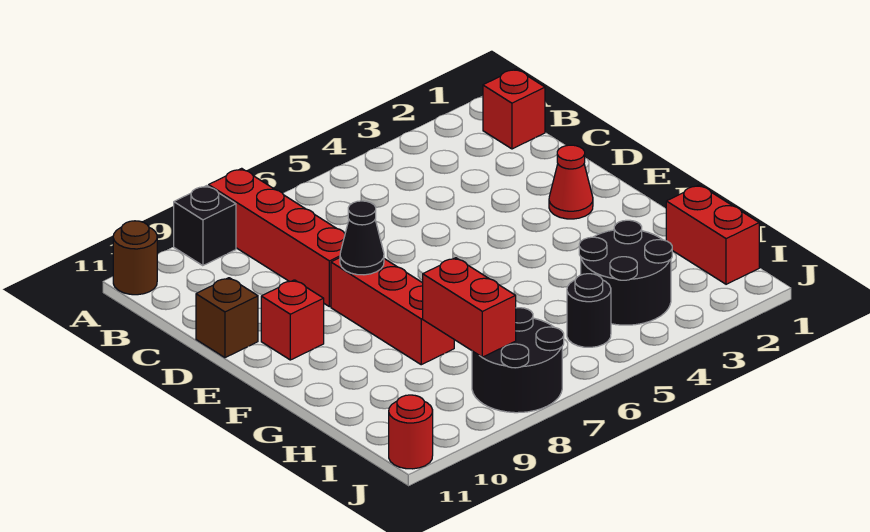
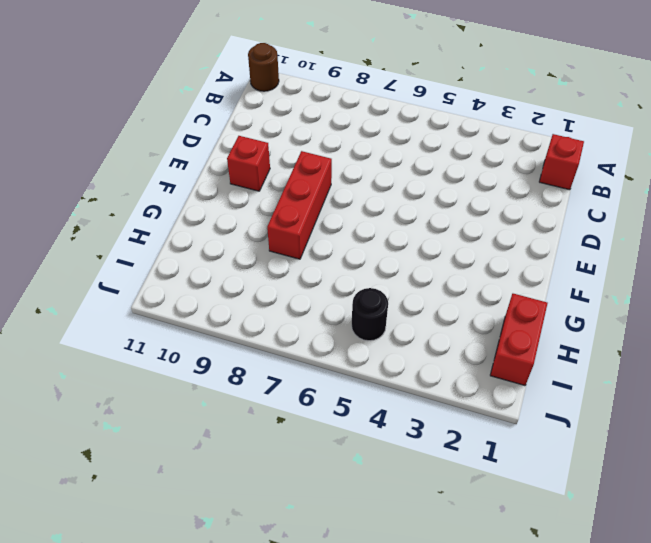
none -> red brick A8:D8 level 1
none -> black brick A9 level 1
none -> brown brick D11 level 1

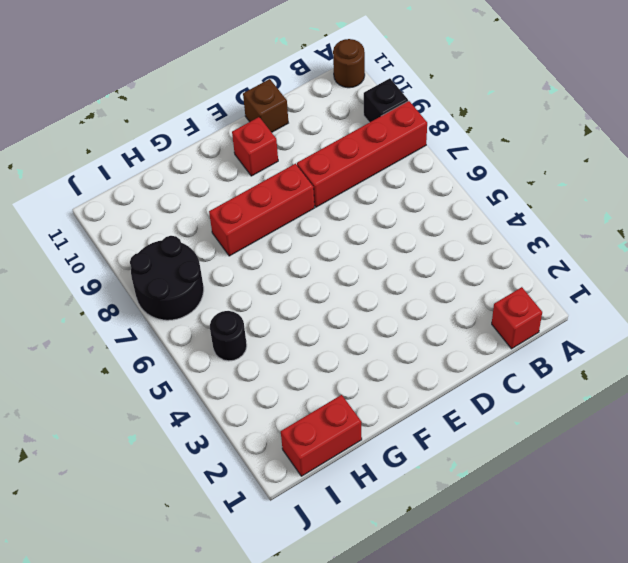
none -> red cone E2 level 1
none -> black round brick H3:I4 level 1
none -> red round brick J11 level 1

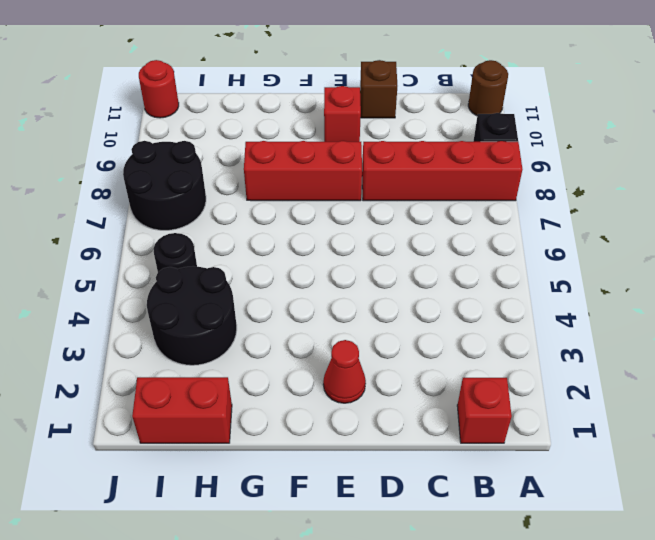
none -> black cone E8 level 2
none -> red brick H8:I8 level 2

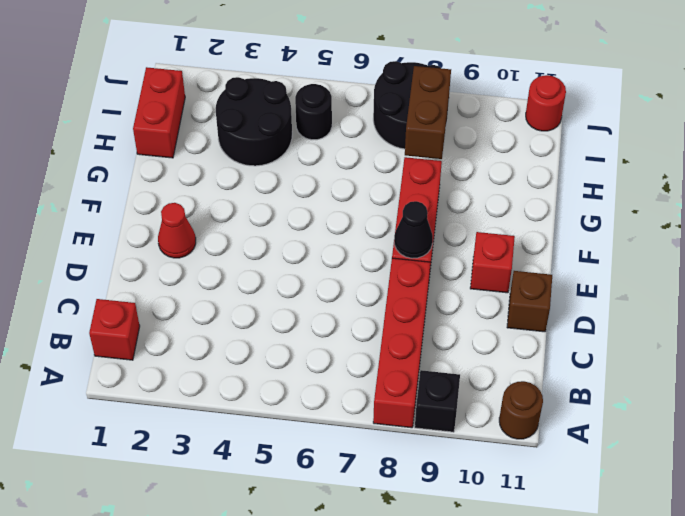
brown brick H8:I8 level 2 -> red brick H8:I8 level 2

